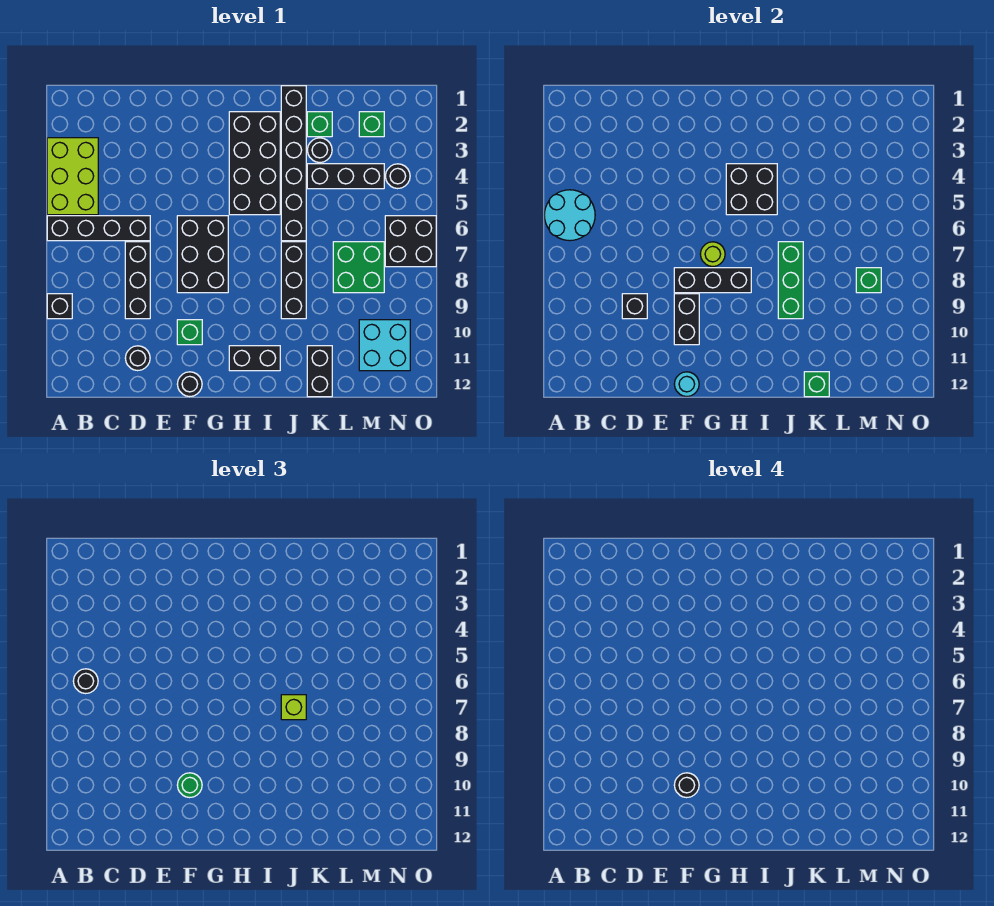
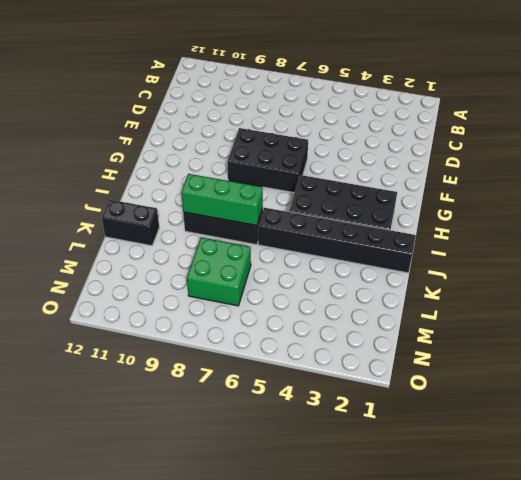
none -> lime brick A3:B5 level 1
none -> black brick A6:D6 level 1
none -> black brick A9 level 1
none -> black brick D7:D9 level 1

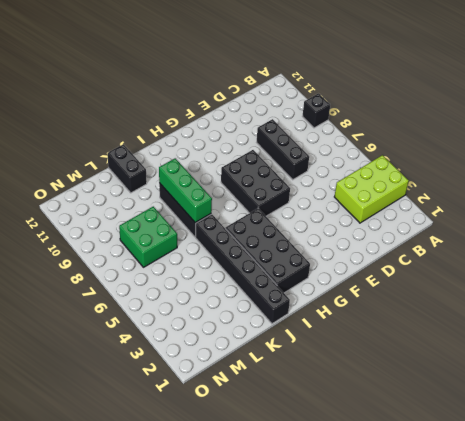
lime brick A3:C4 level 1 -> lime brick A3:B5 level 1
none -> black brick A6:D6 level 1
none -> black round brick D11 level 1
none -> green brick F10 level 1
none -> black round brick F12 level 1

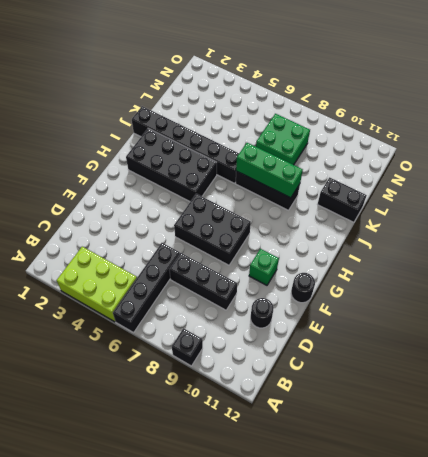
none -> black brick H11:I11 level 1
none -> green brick K2 level 1
none -> black round brick K3 level 1
none -> black brick K4:M4 level 1

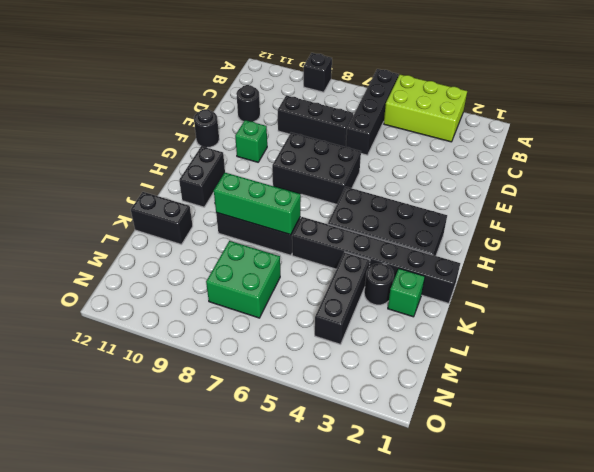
none -> green brick M2 level 1
none -> cyan brick M10:N11 level 1
none -> black round brick N4 level 1
none -> black brick N6:O7 level 1

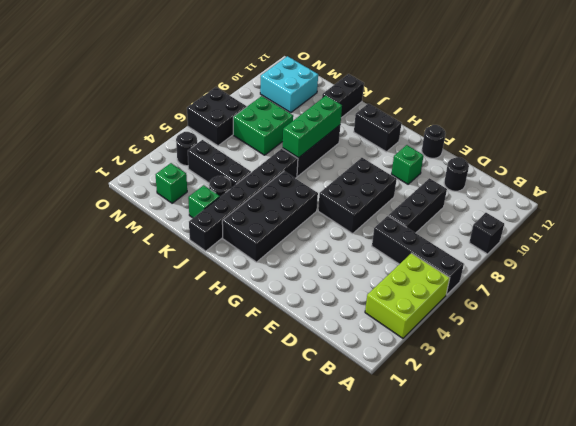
none -> cyan round brick A5:B6 level 2
none -> black brick D9 level 2
none -> black brick F8:H8 level 2
none -> black brick F9:F10 level 2

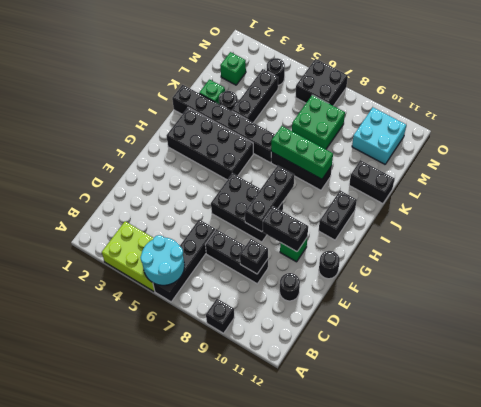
none -> cyan round brick F12 level 2
none -> lime round brick G7 level 2
none -> black brick H4:I5 level 2
none -> green brick K12 level 2

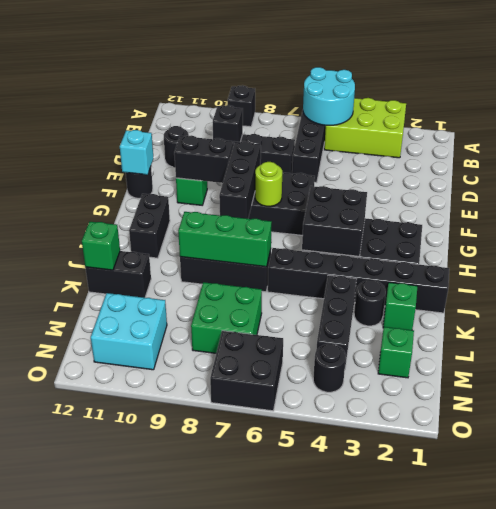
cyan brick F12 level 2 -> cyan round brick F12 level 2
none -> green brick M8 level 2
none -> black round brick B6 level 3
none -> green round brick F10 level 3
none -> lime brick J7 level 3

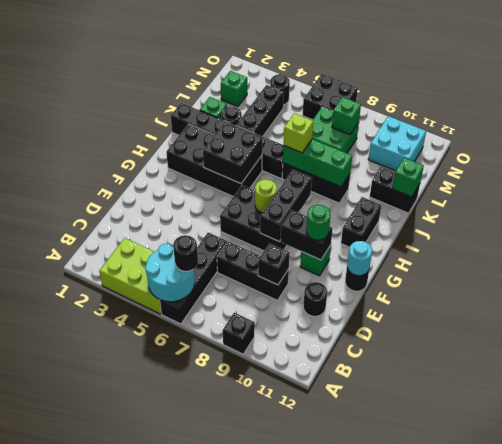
none -> black round brick F10 level 4

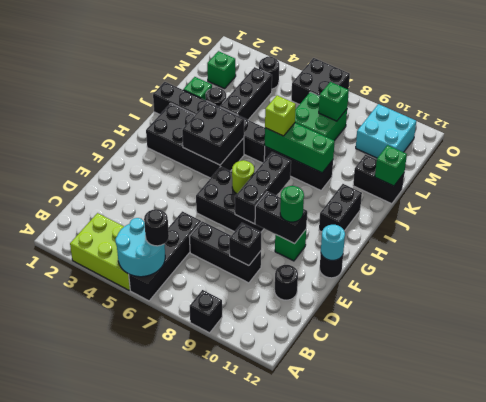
none -> black round brick F10 level 4

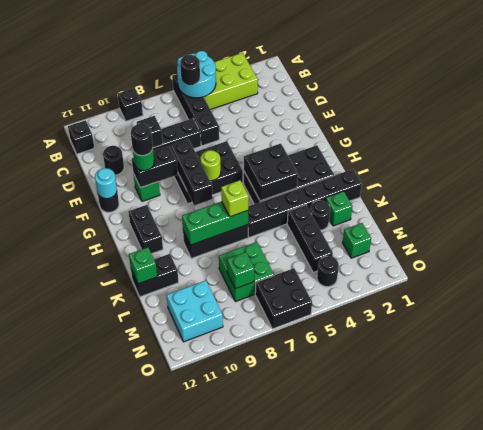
black brick B12 level 1 -> none

